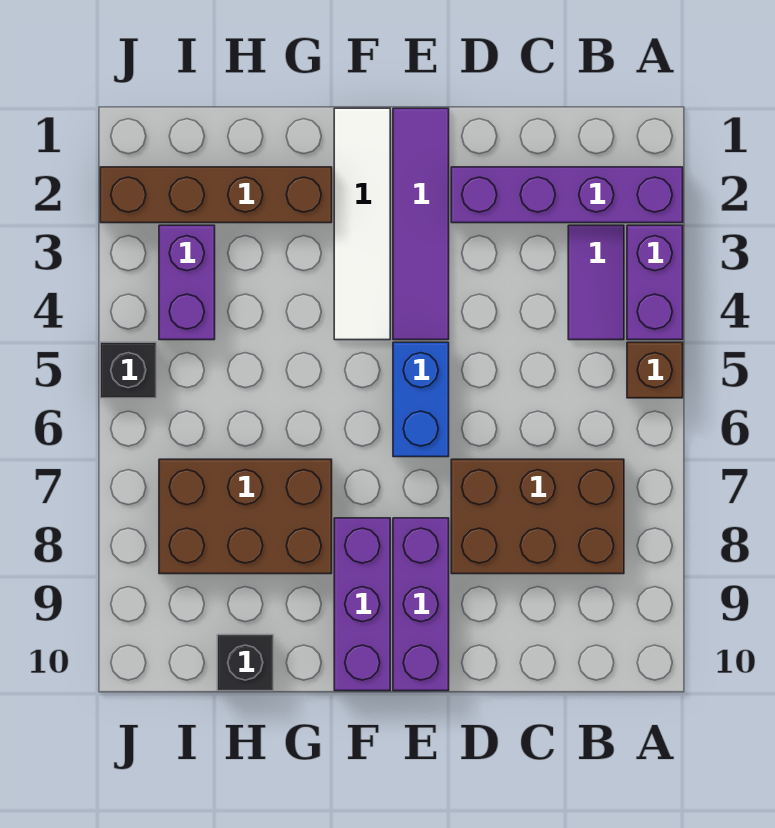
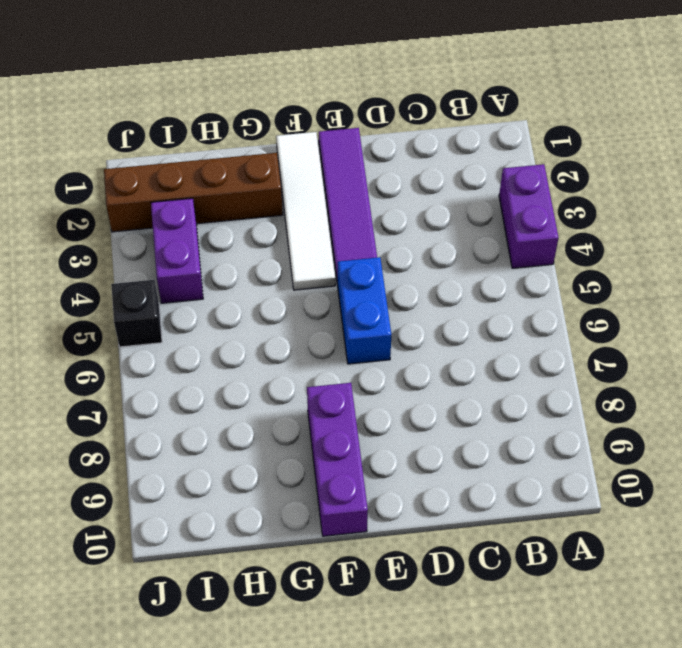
none -> purple brick A2:D2 level 1
none -> brown brick A5 level 1
none -> purple tile B3:B4 level 1

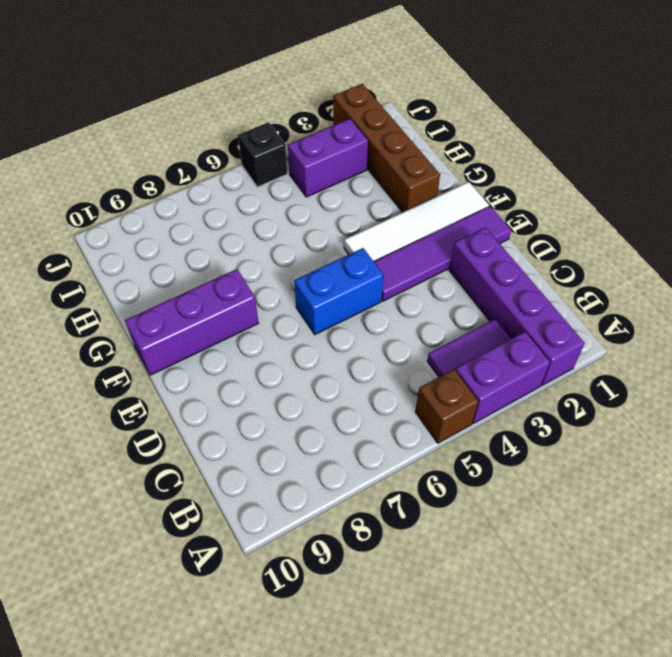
none -> brown brick B7:D8 level 1
none -> purple brick E8:E10 level 1
none -> brown brick G7:I8 level 1

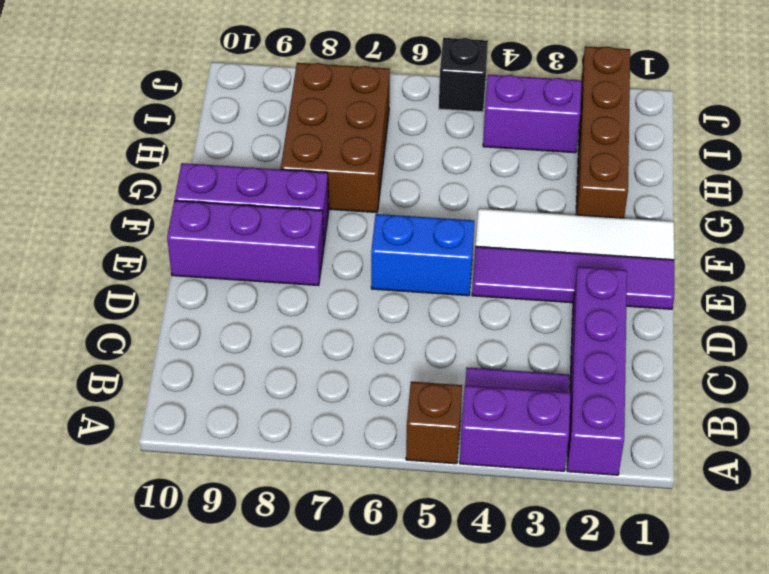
none -> brown brick B7:D8 level 1
none -> black brick H10 level 1

